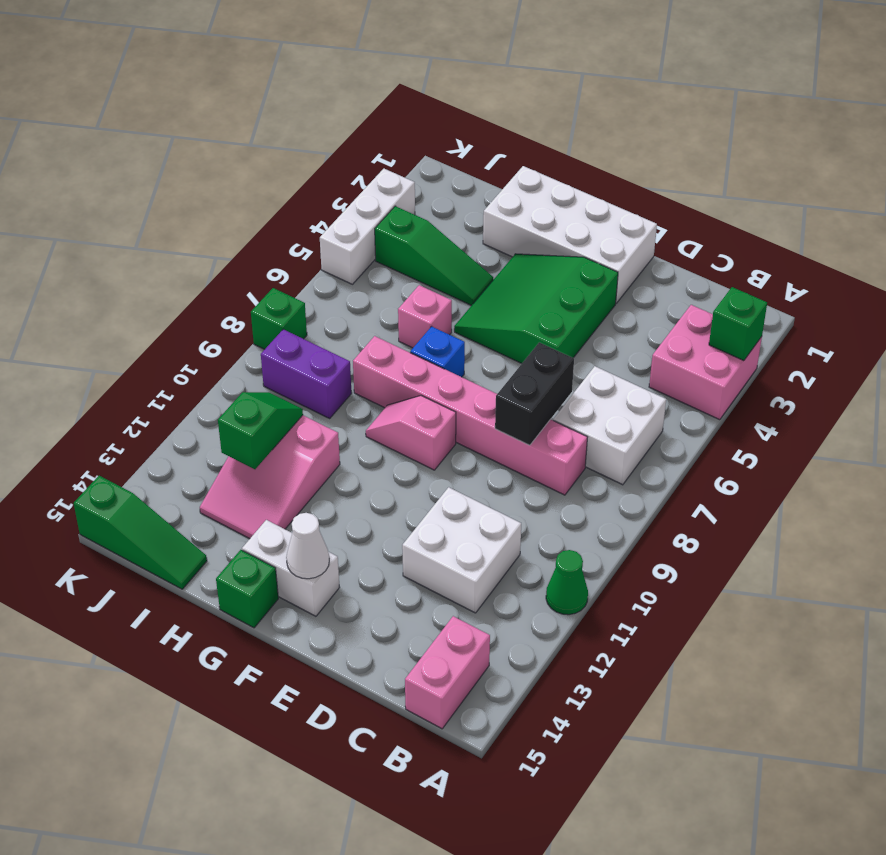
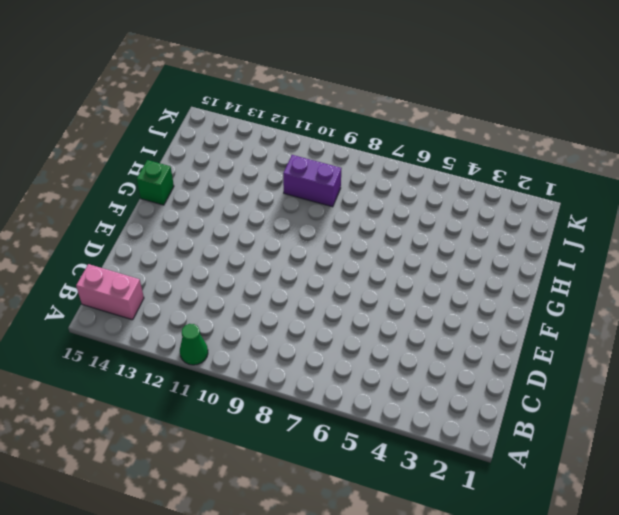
purple brick I9:I10 level 1 -> purple brick I9:J9 level 1
none -> pink brick A3:B4 level 1
none -> white brick B6:C7 level 1
none -> pink brick C8:H8 level 1

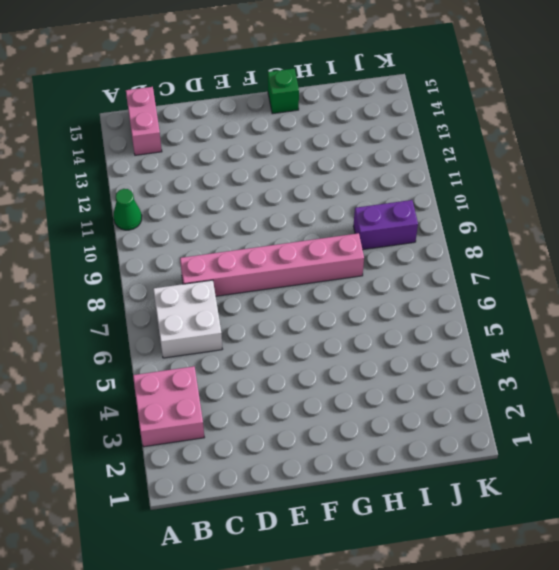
none -> white brick C11:D12 level 1
none -> white brick E1:H2 level 1
none -> green slope E3:G5 level 1 top E

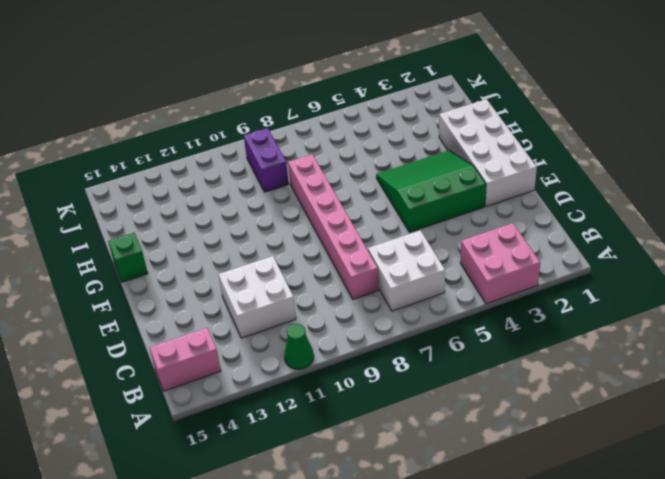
none -> pink slope F9:G9 level 1 top F
none -> white brick F14:G14 level 1
none -> blue brick G7 level 1

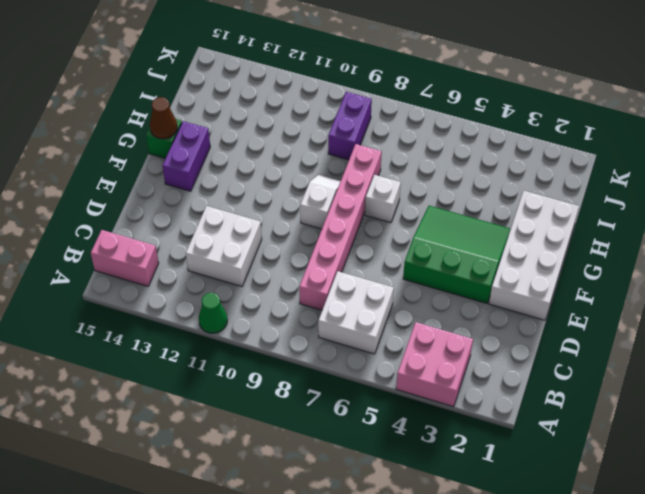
white slope F9:G9 level 1 top F -> pink slope F9:G9 level 1 top F
purple brick F14:G14 level 1 -> white brick F14:G14 level 1
white brick G7 level 1 -> blue brick G7 level 1
brown cone G15 level 2 -> none
none -> green slope H4:J4 level 1 top J
none -> pink brick H6 level 1
none -> pink slope H11:I13 level 1 top 11

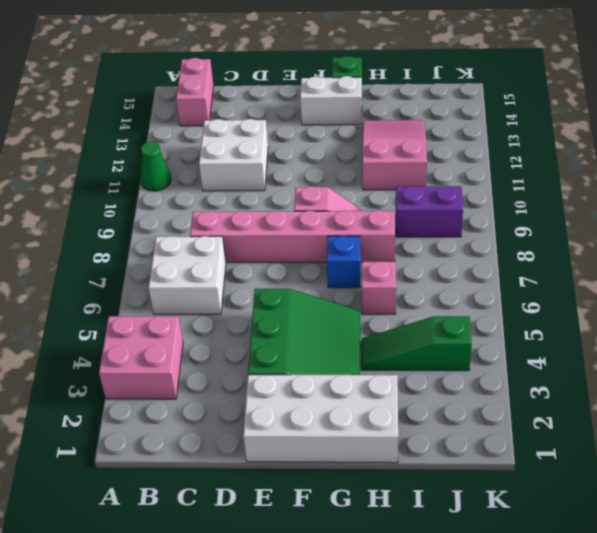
none -> green slope I15:K15 level 1 top K
none -> white brick K3:K5 level 1
none -> green brick K8 level 1

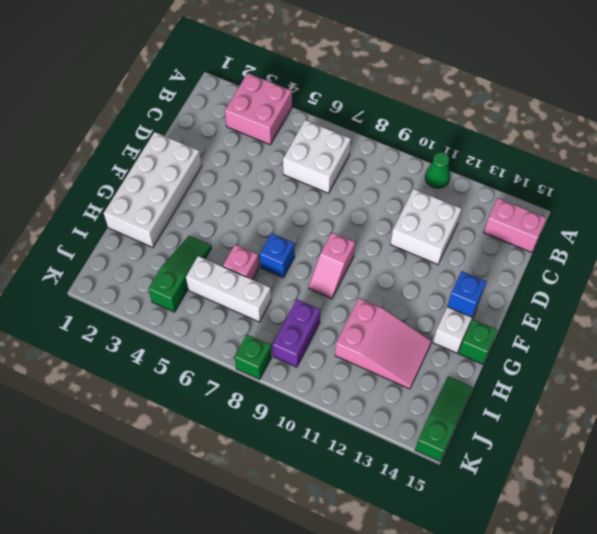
blue brick F14 level 2 -> white cone F14 level 2
white brick I5:I7 level 1 -> white brick K3:K5 level 1
none -> pink brick C8:H8 level 1
none -> green slope E3:G5 level 1 top E
none -> green brick A3 level 2

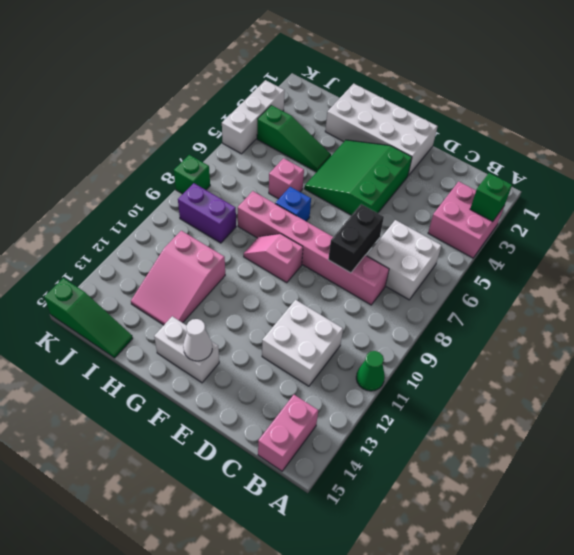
none -> green brick G15 level 1
none -> green slope I11:I12 level 2 top 12

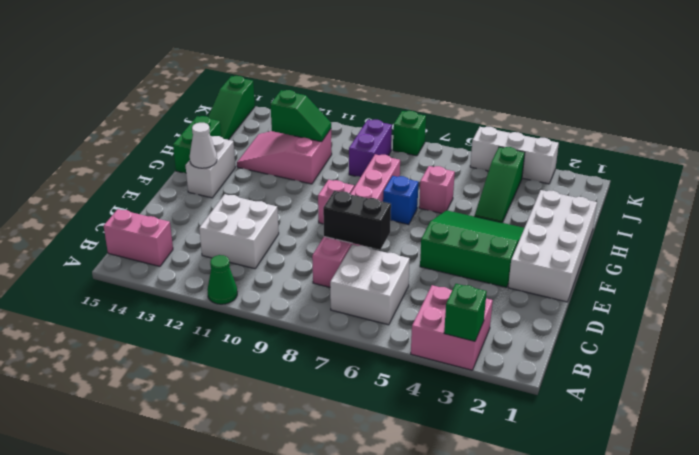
green brick G15:H15 level 1 -> green brick G15 level 1

